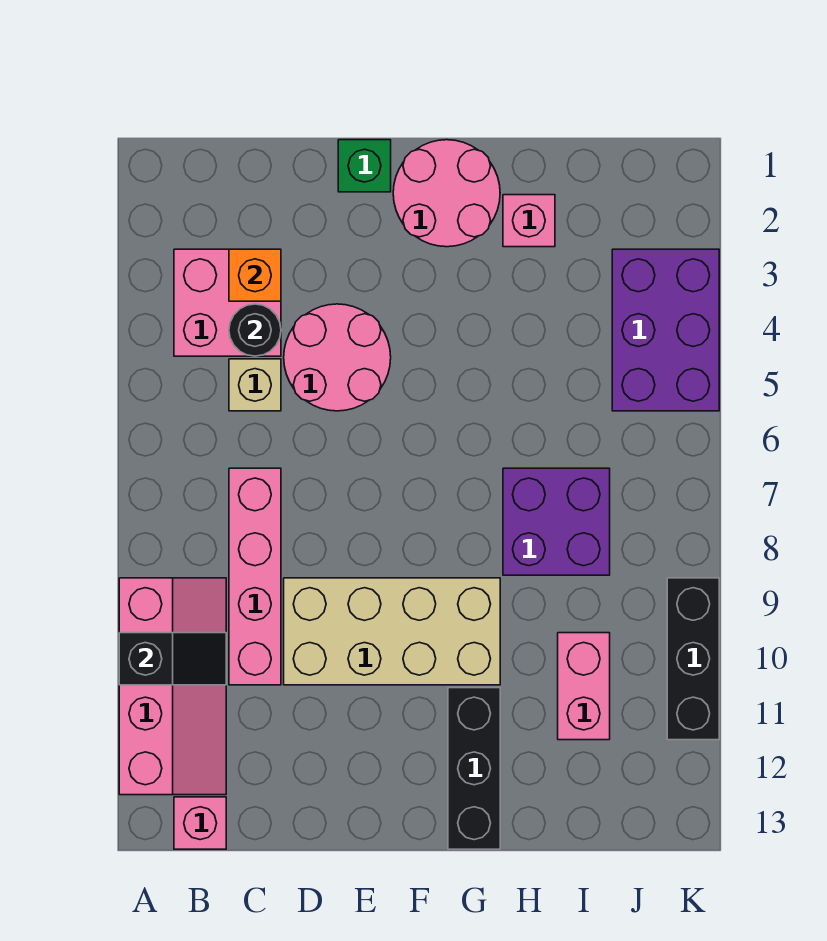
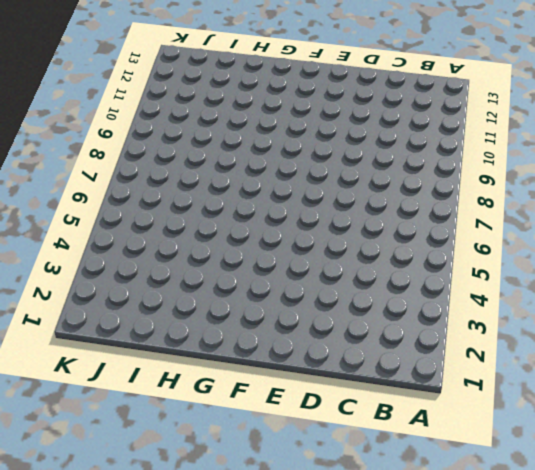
none -> pink slope A9:B12 level 1 top A
none -> pink brick B3:C4 level 1
none -> pink brick B13 level 1

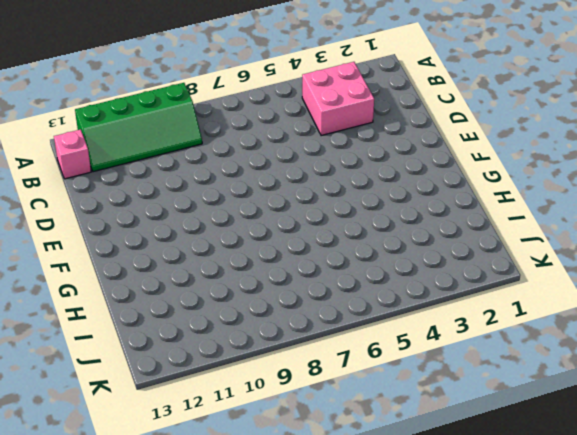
green slope A9:B12 level 1 top A -> pink slope A9:B12 level 1 top A
none -> tan brick C5 level 1
none -> pink brick C7:C10 level 1
none -> pink round brick D4:E5 level 1

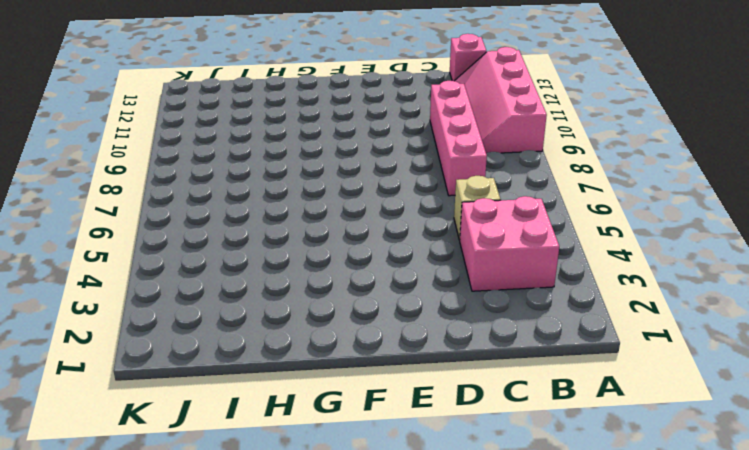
none -> pink round brick D4:E5 level 1
none -> tan brick D9:G10 level 1
none -> green brick E1 level 1

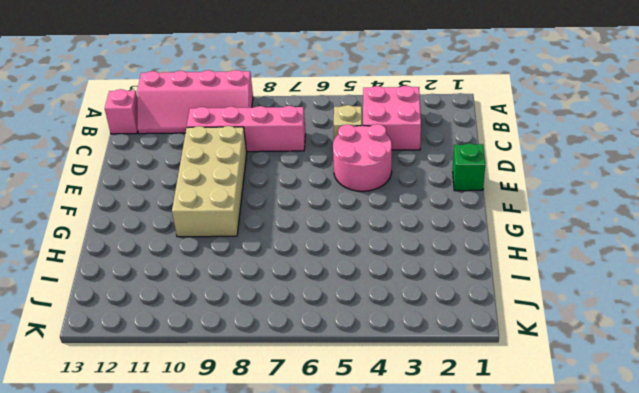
none -> pink round brick F1:G2 level 1
none -> black brick G11:G13 level 1
none -> pink brick H2 level 1

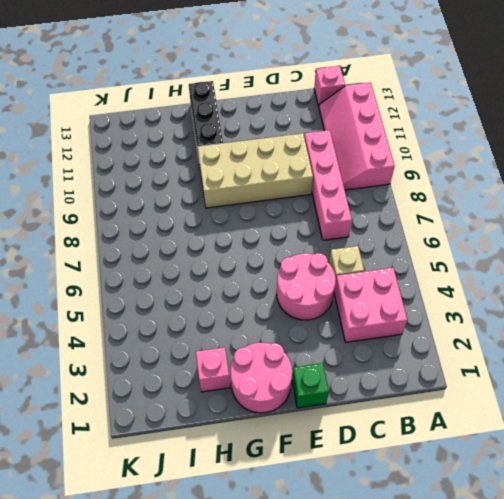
none -> purple brick H7:I8 level 1
none -> pink brick I10:I11 level 1
none -> purple brick J3:K5 level 1

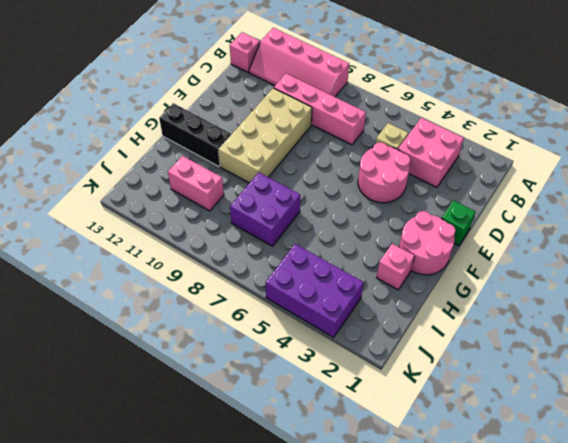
none -> black brick K9:K11 level 1
none -> black slope A10:B10 level 2 top A
none -> orange brick C3 level 2

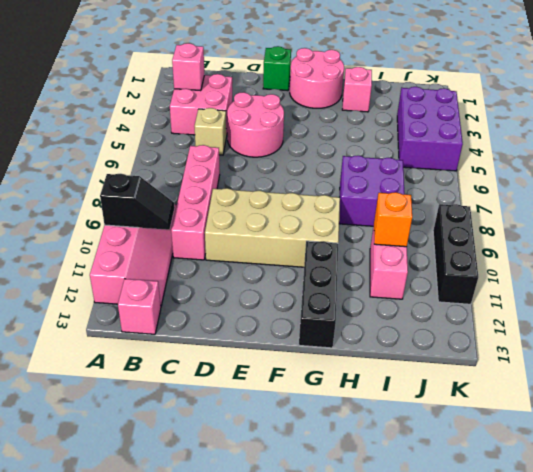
pink brick B3 level 2 -> none
orange brick I10 level 2 -> orange brick C3 level 2
none -> black round brick C4 level 2

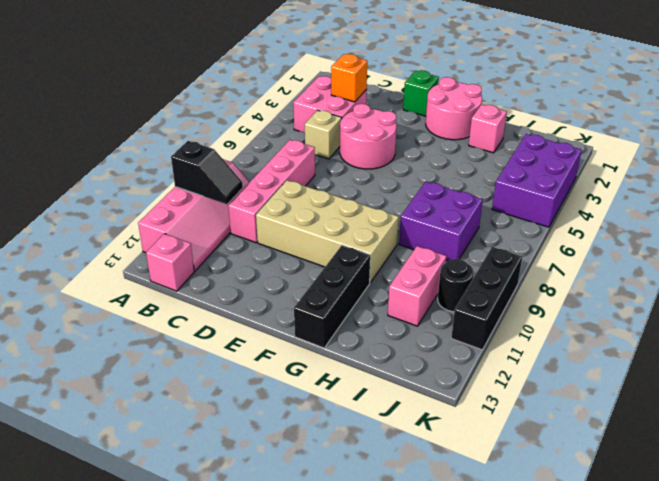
black round brick J10 level 1 -> black round brick C4 level 2

